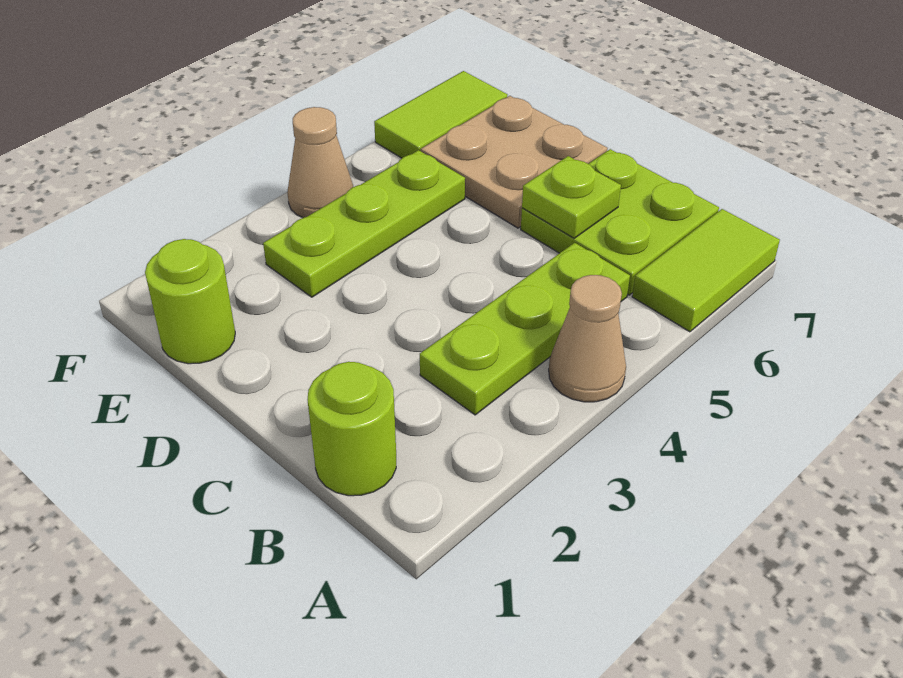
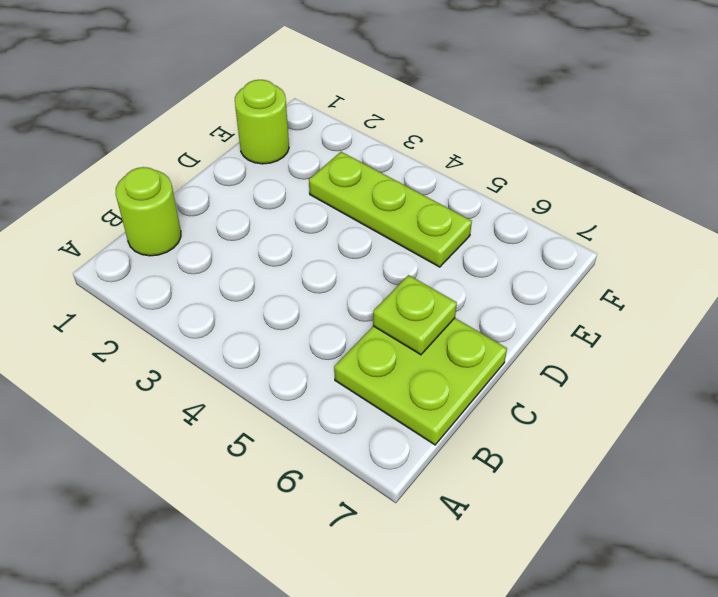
none -> tan cone A4 level 1
none -> lime tile A6:A7 level 1

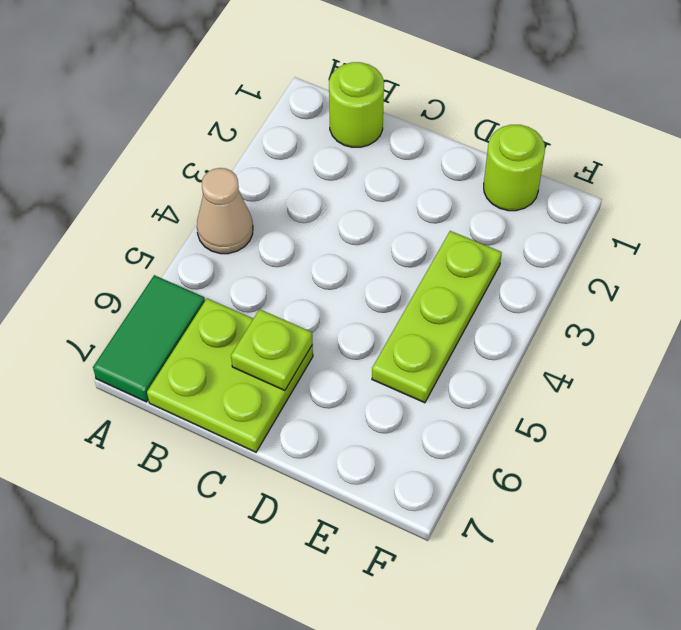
green tile A6:A7 level 1 -> lime tile A6:A7 level 1
none -> lime plate B3:B5 level 1
none -> tan plate D6:E7 level 1

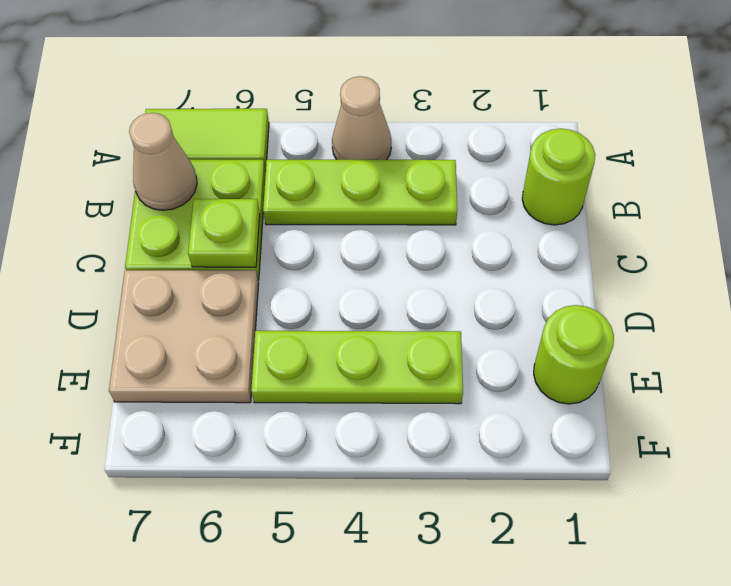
tan cone B7 level 2 -> tan cone F4 level 1
none -> lime tile F6:F7 level 1

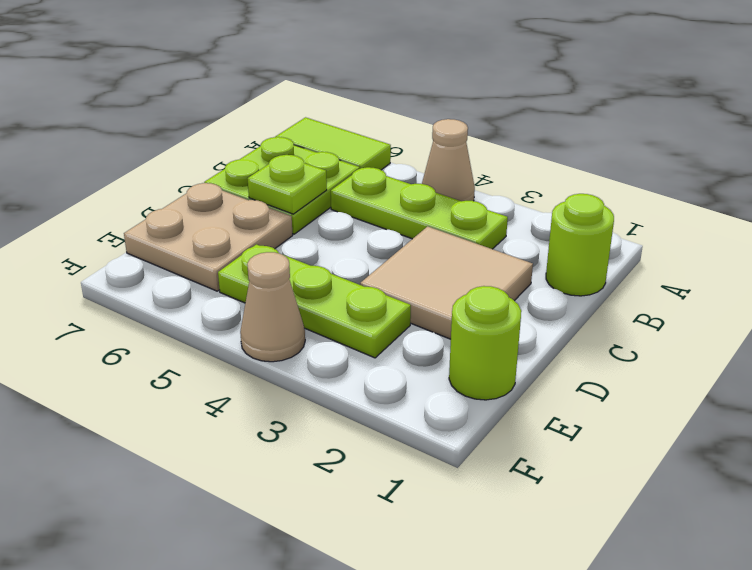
tan tile C2:D3 level 1 -> none
none -> lime tile F6:F7 level 1

